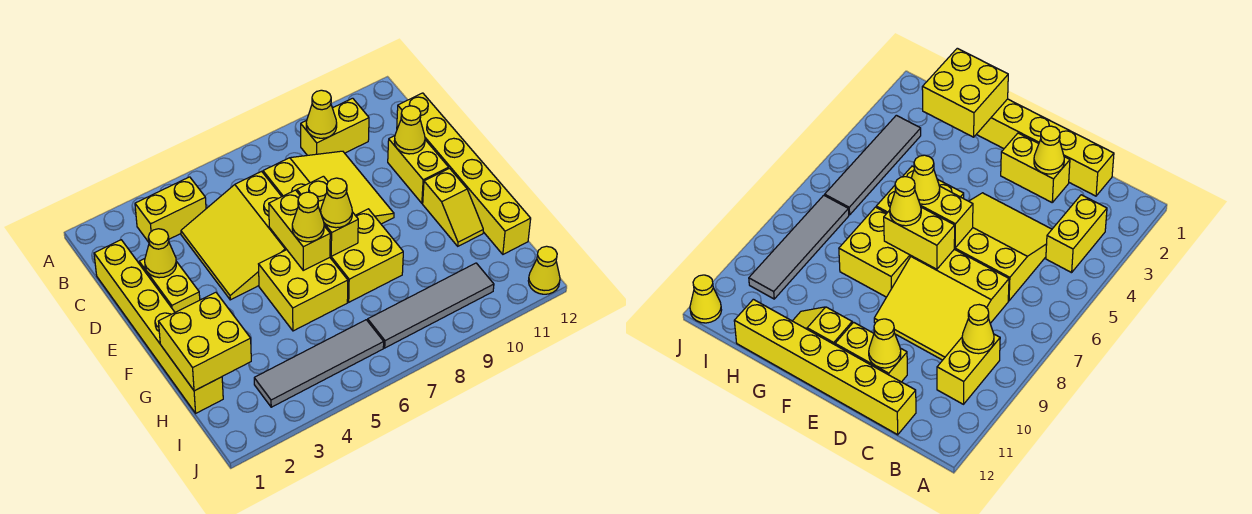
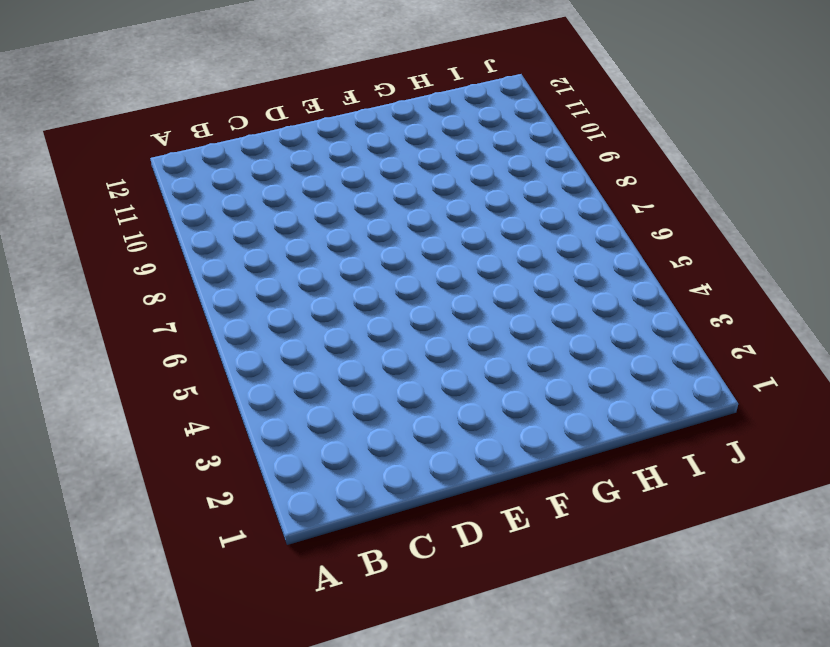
none -> yellow brick B3:B4 level 1
none -> yellow brick B9:B10 level 1
none -> yellow brick C1:H1 level 1

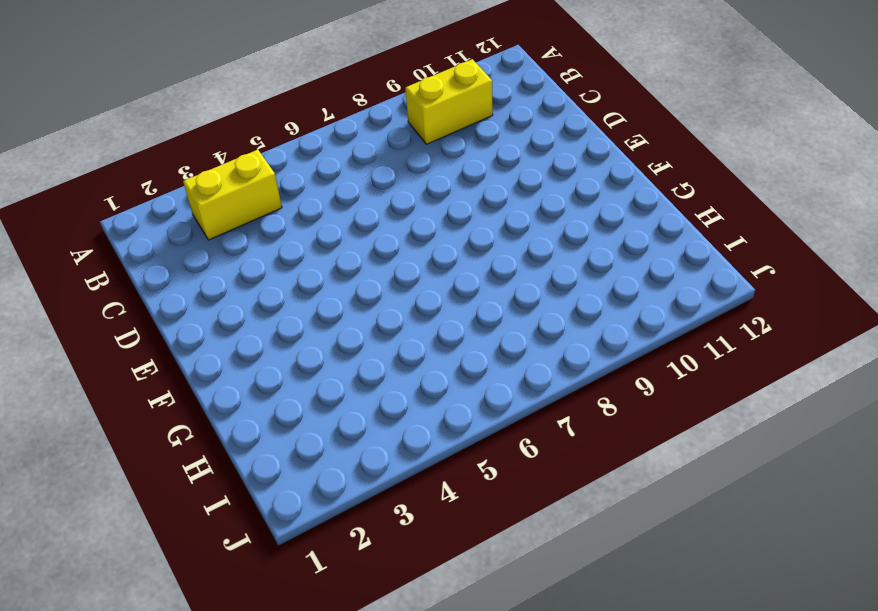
none -> yellow brick C1:H1 level 1
none -> yellow slope C4:E6 level 1 top 6
none -> yellow slope C7:E9 level 1 top 7

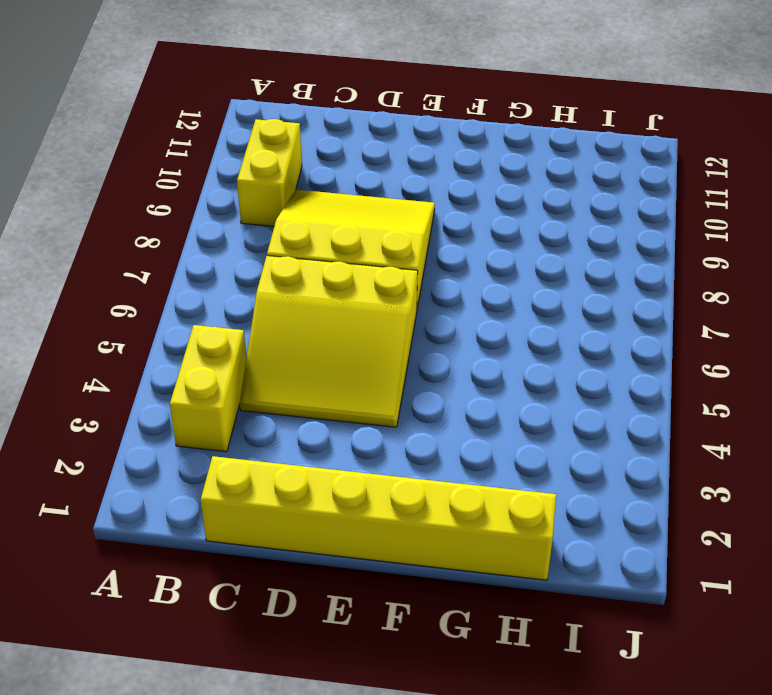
none -> yellow brick C12:H12 level 1
none -> yellow brick D2:E2 level 1
none -> yellow brick D11:E11 level 1

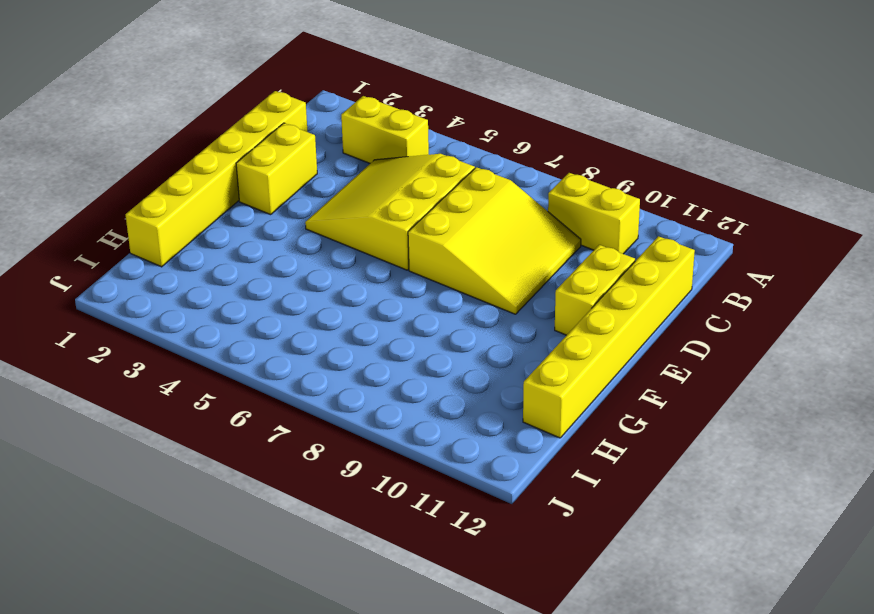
none -> yellow brick F5:G6 level 1
none -> yellow brick F7:G8 level 1
none -> yellow slope F11:G11 level 1 top F

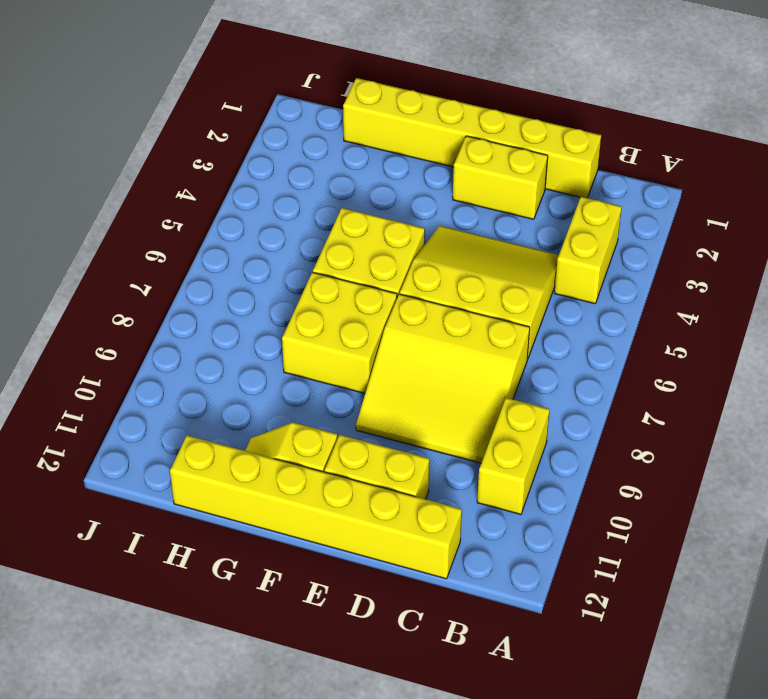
none -> grey tile I3:I6 level 1
none -> grey tile I7:I10 level 1
none -> yellow cone J12 level 1

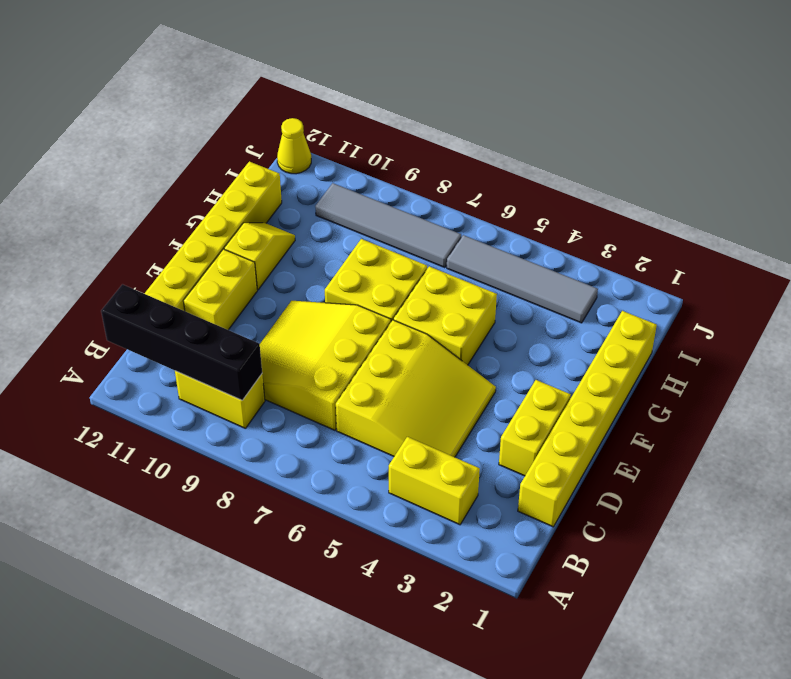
black brick B9:B12 level 2 -> yellow cone B9 level 2
none -> yellow cone D2 level 2
none -> yellow cone D11 level 2
none -> yellow brick E6:F6 level 2

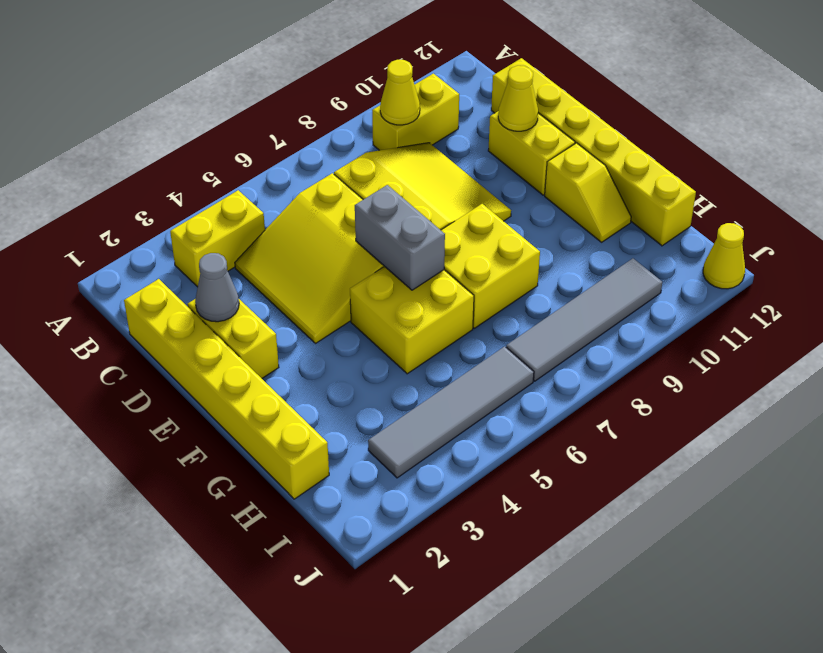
grey cone D2 level 2 -> yellow cone D2 level 2
grey brick E6:F6 level 2 -> yellow brick E6:F6 level 2
none -> yellow brick E7:F7 level 2
none -> yellow brick G1:H2 level 2
none -> yellow cone F6 level 3

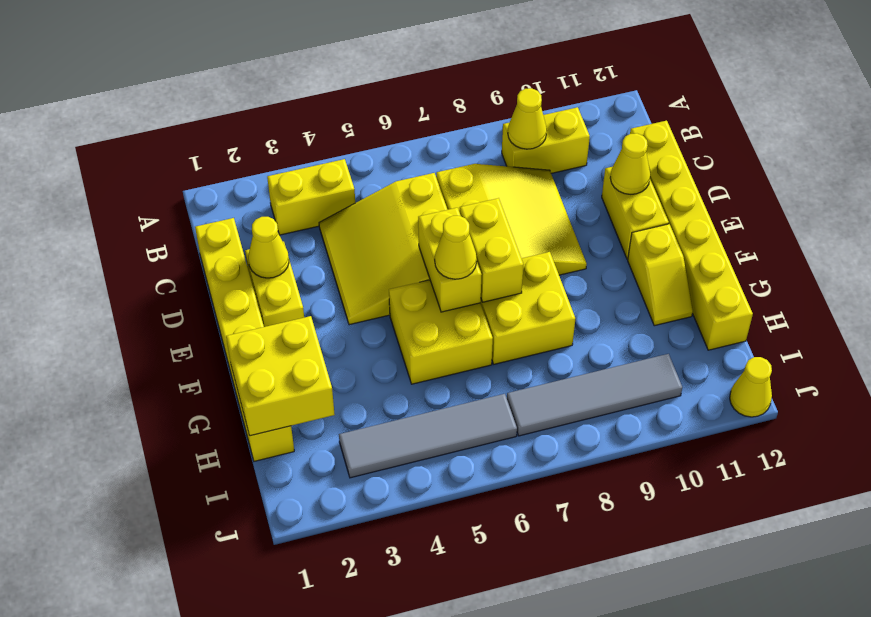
none -> yellow cone F7 level 3

